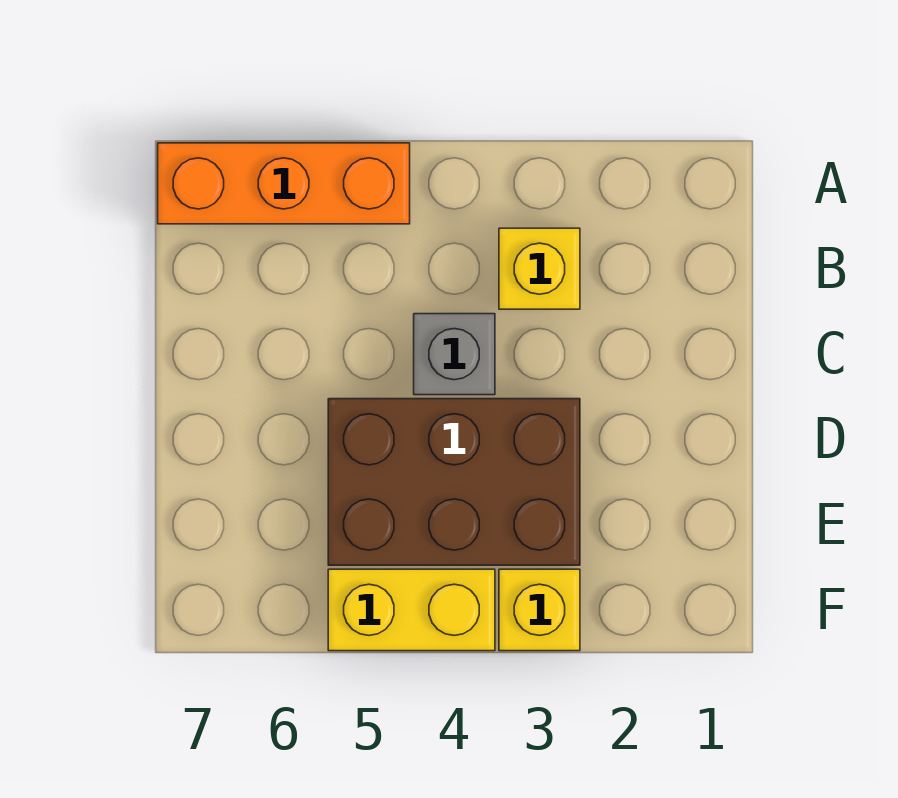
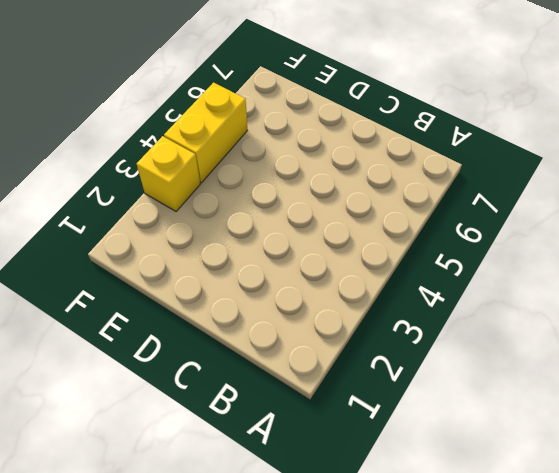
none -> orange brick A5:A7 level 1
none -> yellow brick B3 level 1

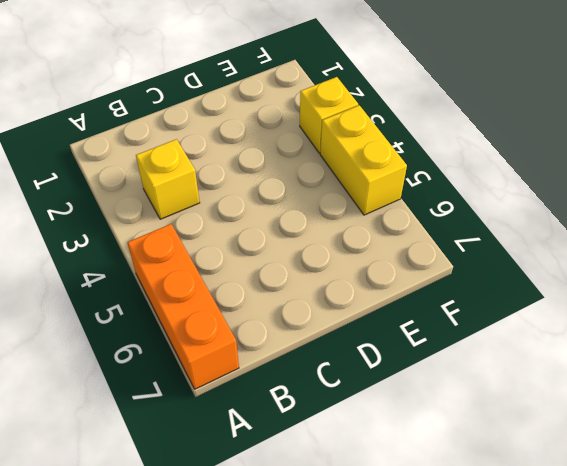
none -> grey brick C4 level 1
none -> brown brick D3:E5 level 1

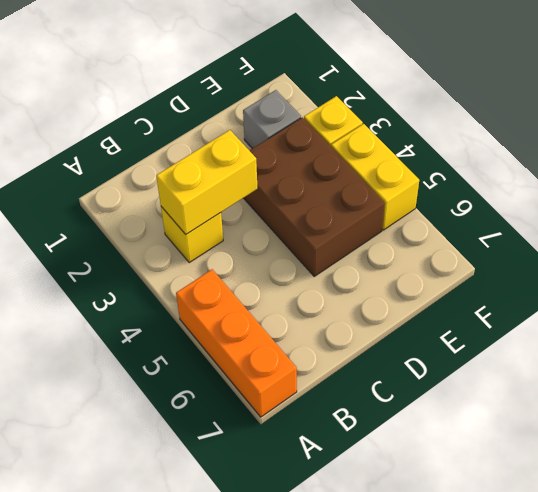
yellow brick B3:C3 level 2 -> none
grey brick E2 level 1 -> grey brick C4 level 1

